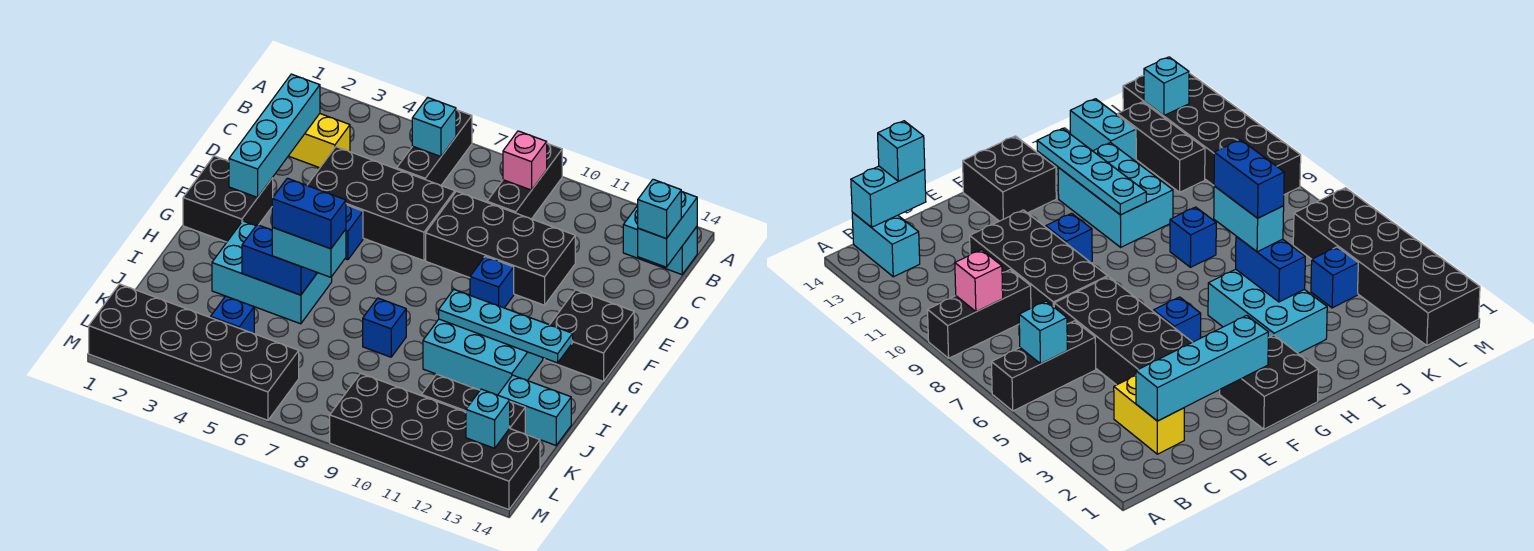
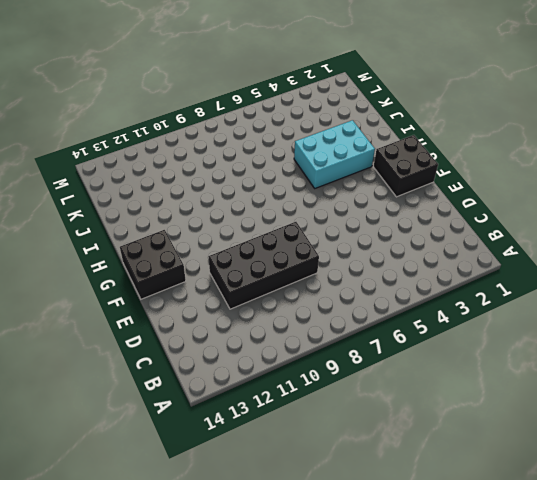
none -> black brick A6:C6 level 1
none -> black brick A9:C9 level 1
none -> cyan brick B13:B14 level 1

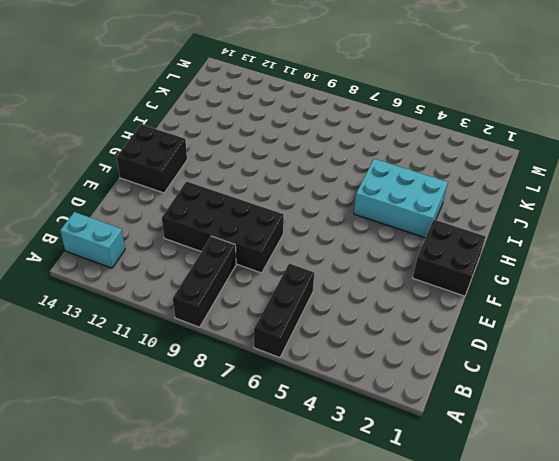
none -> yellow brick C2:C3 level 1
none -> black brick D4:E7 level 1
none -> blue brick F5 level 1

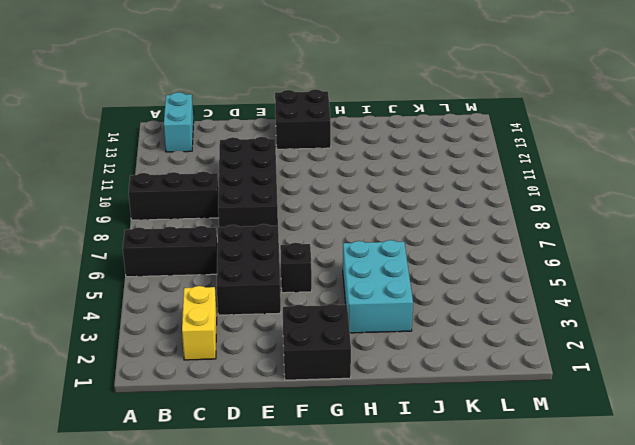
black brick D4:E6 level 1 -> black brick D4:E7 level 1
black brick F5 level 1 -> blue brick F5 level 1
none -> blue brick F10 level 1
none -> cyan brick H10:I12 level 1
none -> blue brick I8 level 1

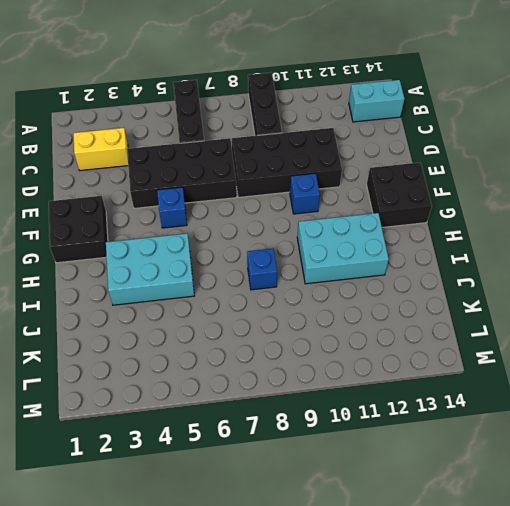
none -> cyan brick J13:J14 level 1
none -> blue brick K4 level 1
none -> black brick K11:K13 level 1

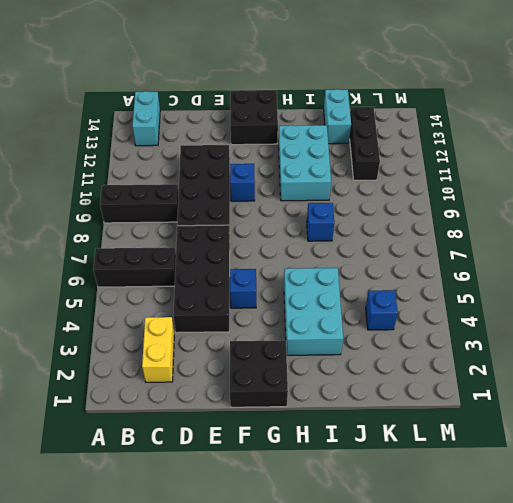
none -> black brick L1:M6 level 1
none -> black brick L9:M14 level 1
none -> cyan brick B6 level 2

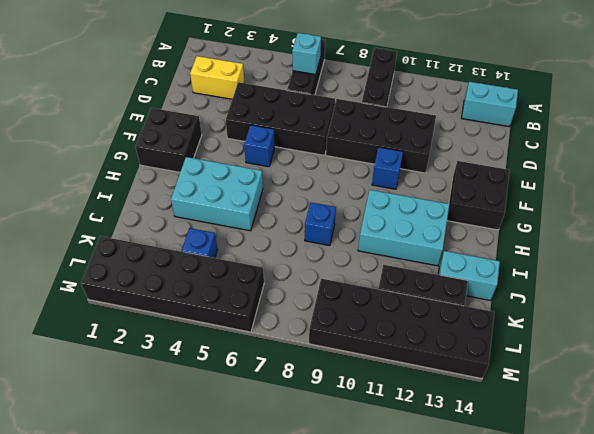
none -> pink brick B9 level 2
none -> cyan brick B14:C14 level 2
none -> cyan brick C2:F2 level 2

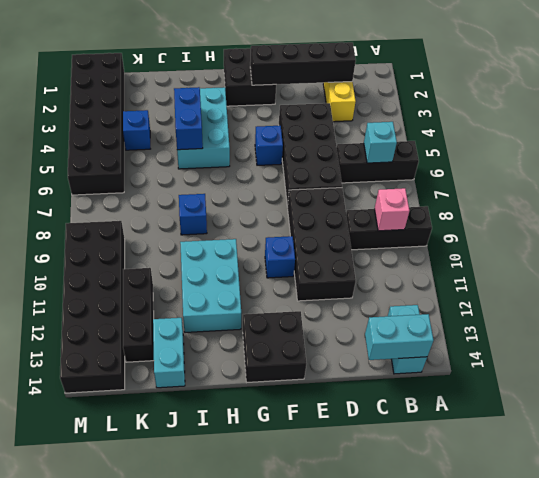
black brick C2:F2 level 2 -> cyan brick C2:F2 level 2
none -> cyan plate H10:H13 level 2
none -> cyan brick L13 level 2
none -> cyan brick C14 level 3

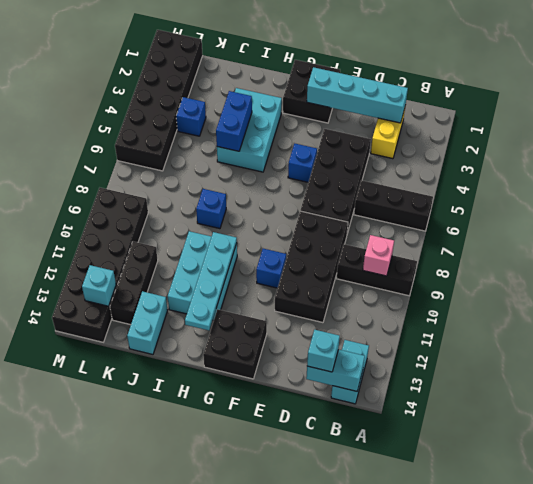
none -> cyan brick B6 level 2
none -> cyan brick I5:I6 level 3
none -> blue brick I5:I6 level 4

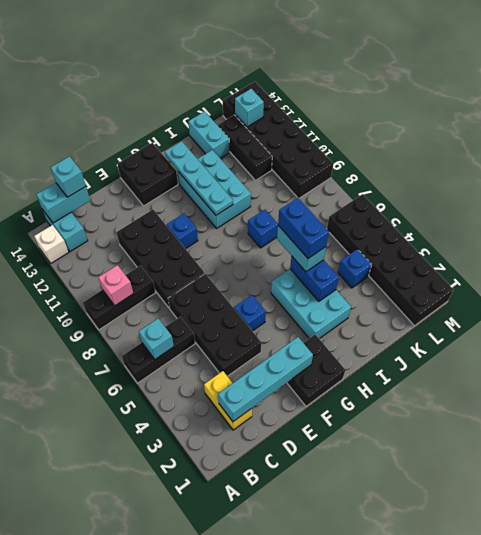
white brick A13 level 1 -> none

